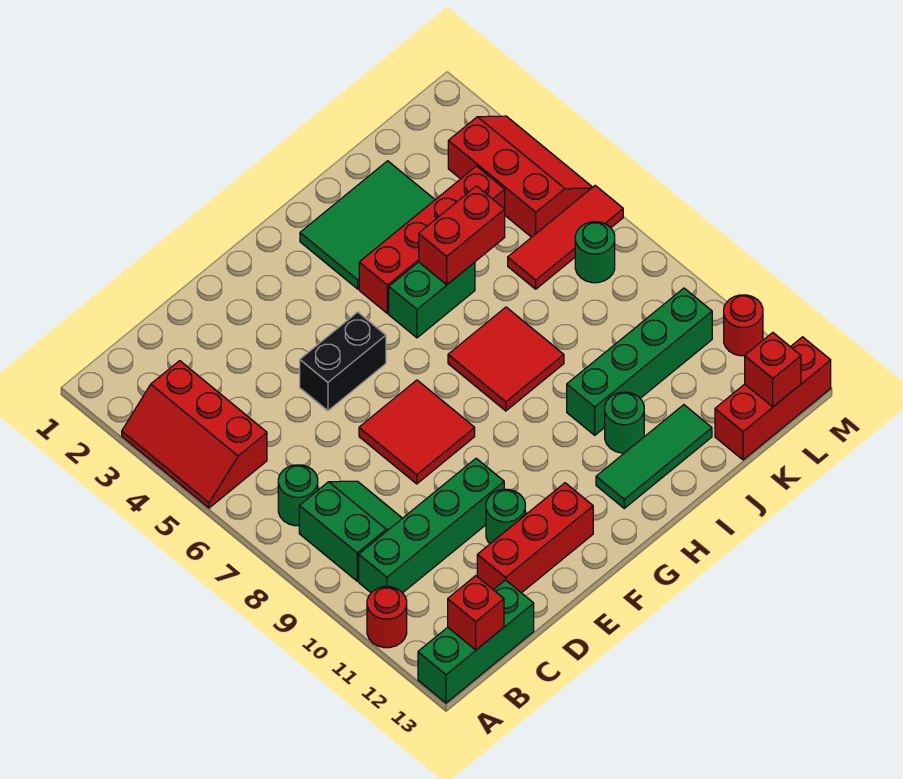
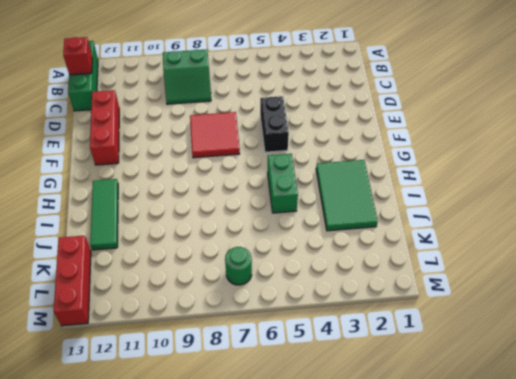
none -> red slope A3:B5 level 1 top B
none -> red round brick A11 level 1
none -> green round brick B7 level 1

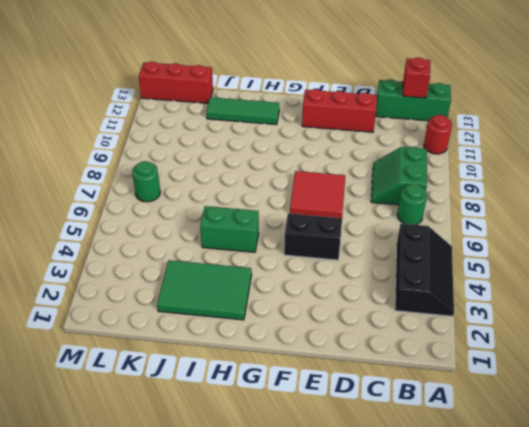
black slope A3:B5 level 1 top B -> red slope A3:B5 level 1 top B
none -> green brick B10:E10 level 1
none -> green round brick E11 level 1
none -> red brick H4:K4 level 1

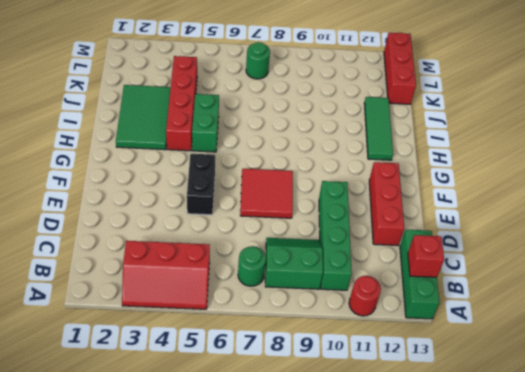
none -> green round brick E11 level 1
none -> red tile H7:I8 level 1
none -> green brick I10:L10 level 1

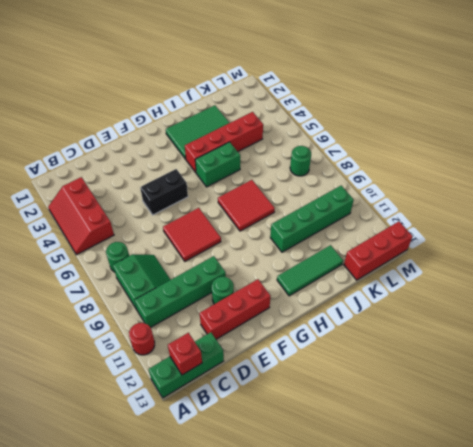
none -> green round brick I11 level 1
none -> red tile K6:M6 level 1
none -> red slope L3:M5 level 1 top L

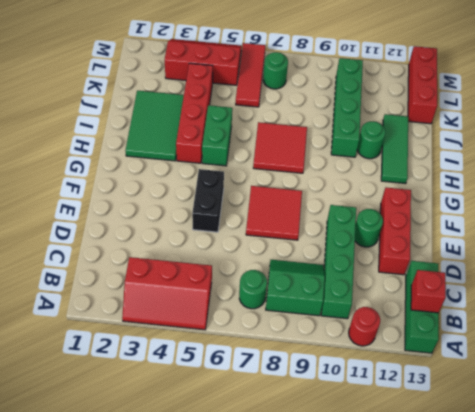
none -> red round brick M11 level 1
none -> red brick I5:J5 level 2
none -> red brick L13 level 2

